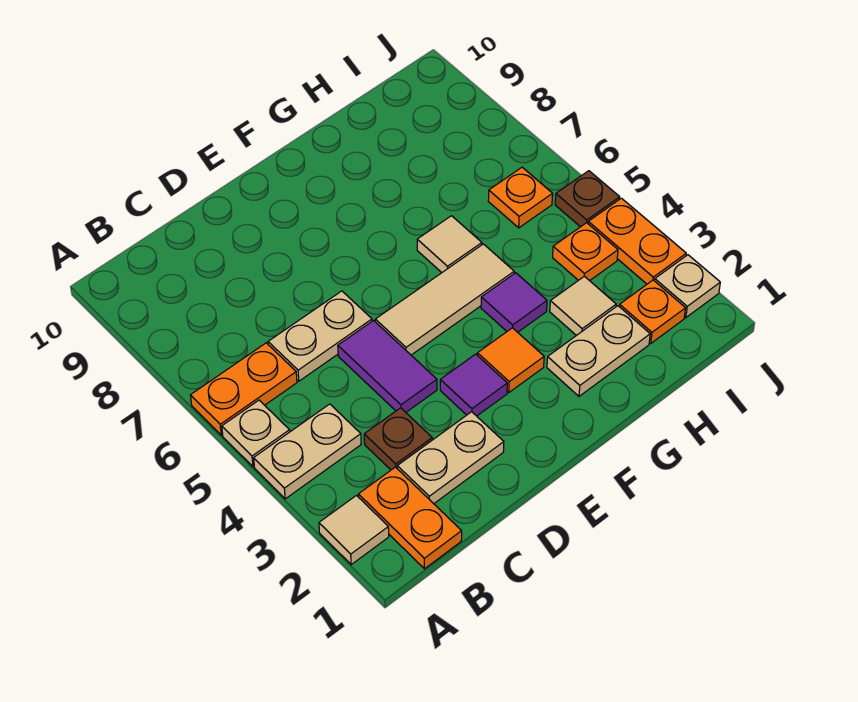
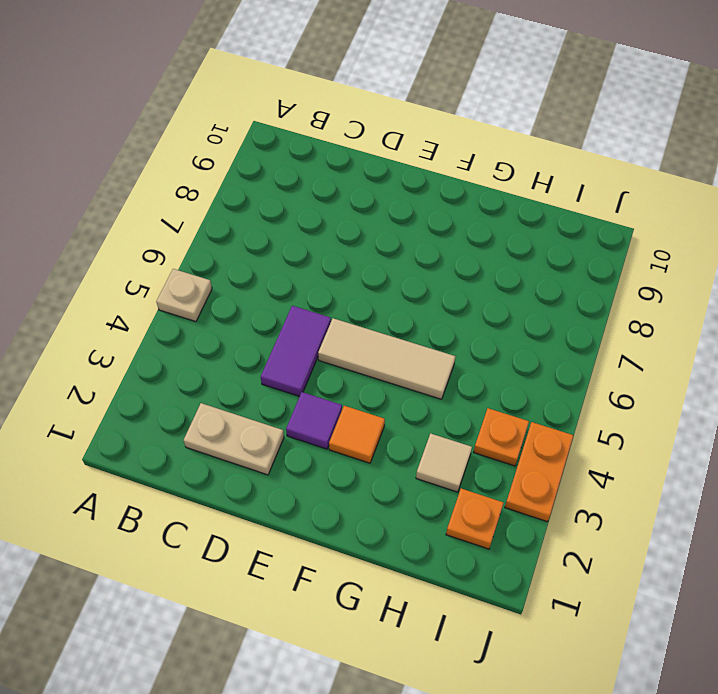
none -> tan tile A2 level 1
none -> tan plate A4:B4 level 1
none -> orange plate A6:B6 level 1

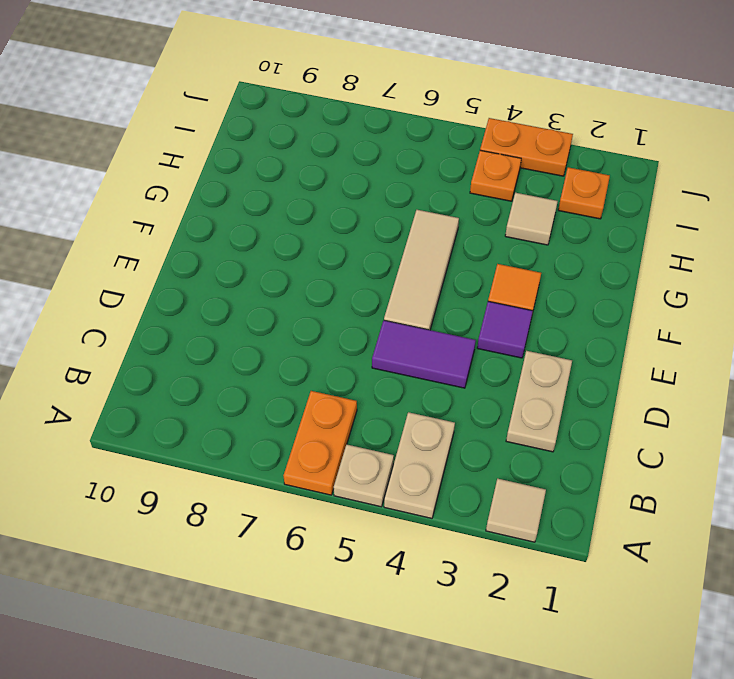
none -> orange plate B1:B2 level 1
none -> brown plate C3 level 1
none -> tan plate C6:D6 level 1

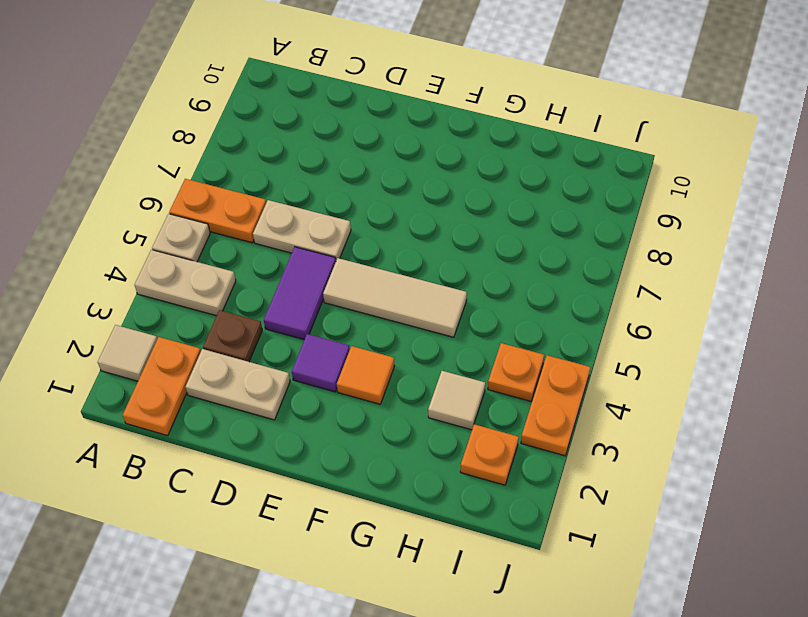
none -> tan plate G2:H2 level 1
none -> purple tile G4 level 1
none -> tan tile G6 level 1

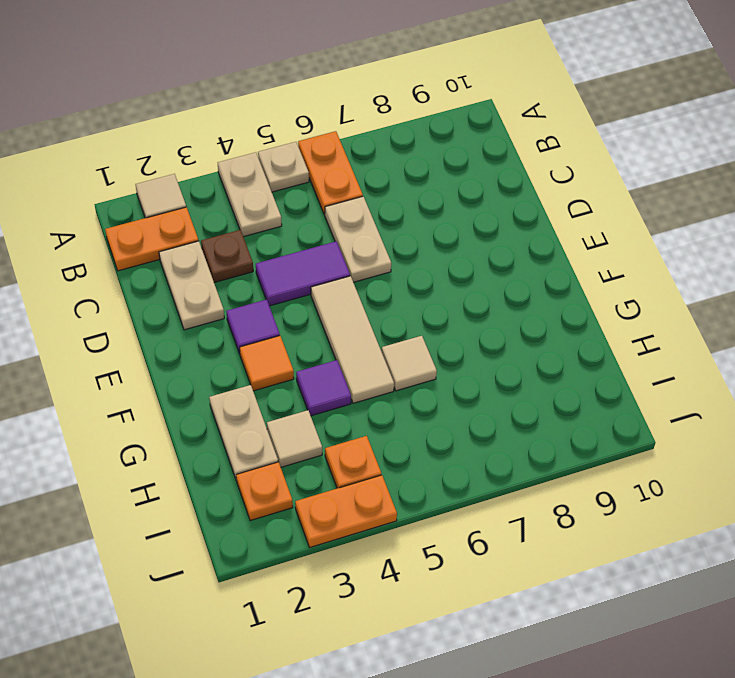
none -> orange plate I6 level 1
none -> tan plate J2 level 1
none -> brown plate J5 level 1

